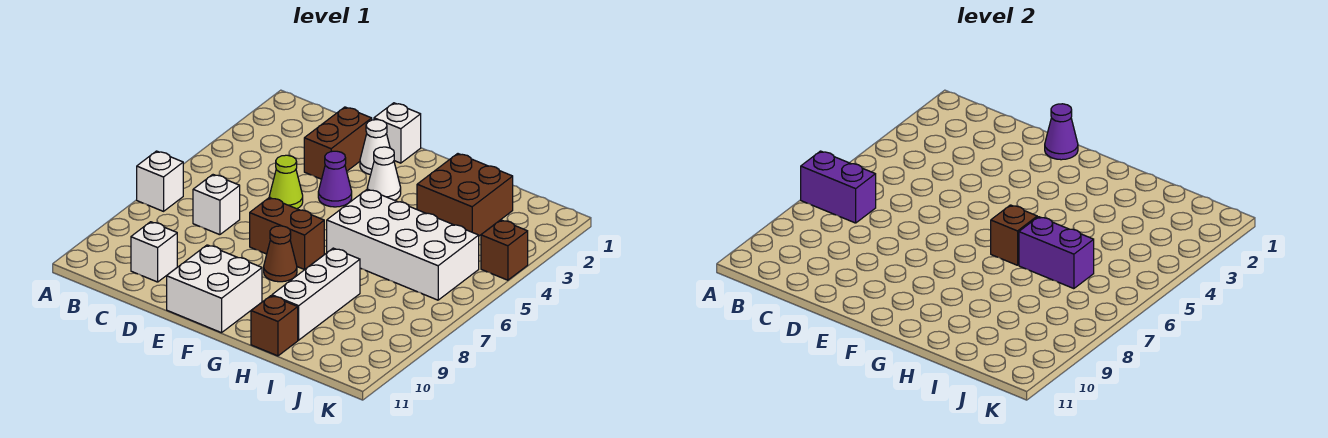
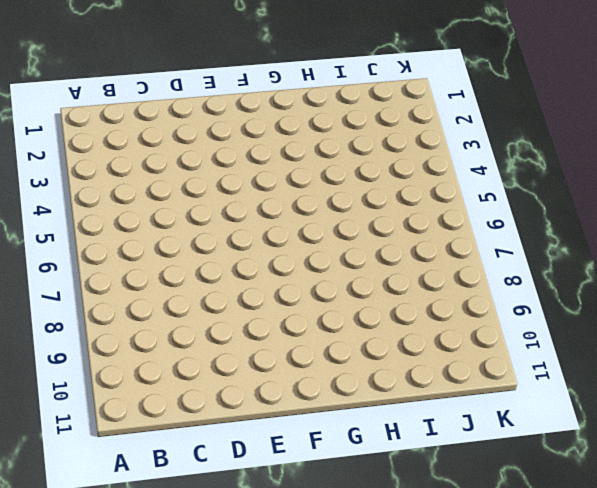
none -> white brick A7 level 1
none -> white brick C7 level 1
none -> white brick C10 level 1

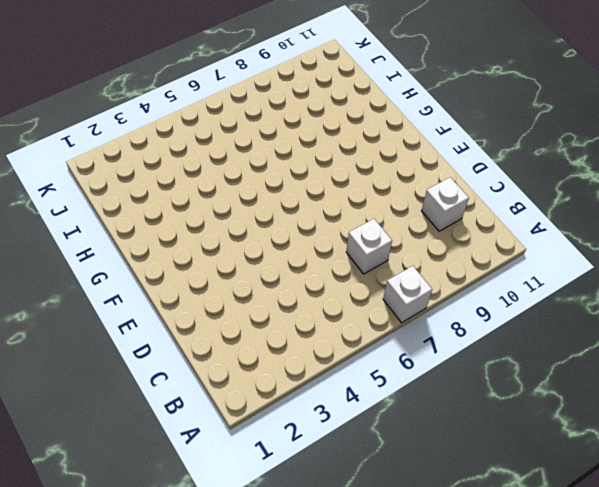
none -> brown brick D2:D3 level 1
none -> lime cone D5 level 1
none -> white brick E1 level 1

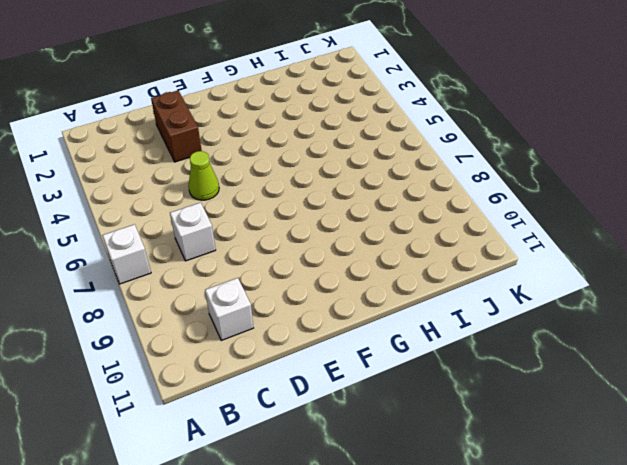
none -> white brick E1 level 1
none -> white cone E2 level 1
none -> purple cone E4 level 1

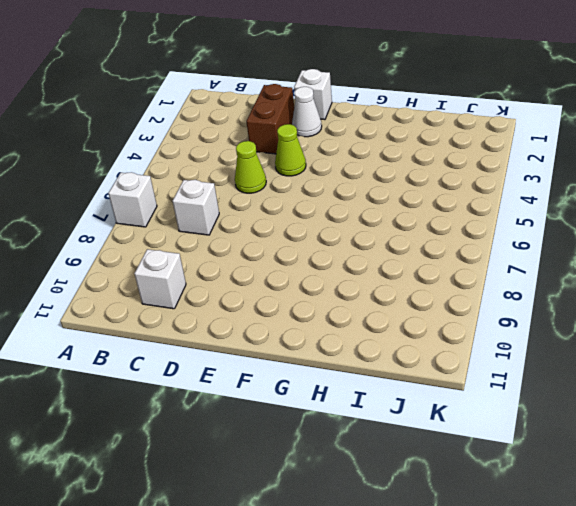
lime cone E4 level 1 -> purple cone E4 level 1
none -> brown brick E7:F7 level 1
none -> white brick E10:F11 level 1
none -> white cone F3 level 1

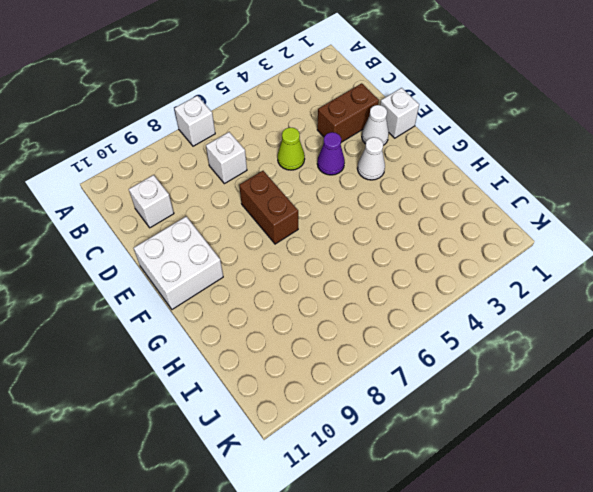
none -> brown cone F8 level 1
none -> white brick G5:J6 level 1
none -> brown brick H2:I3 level 1

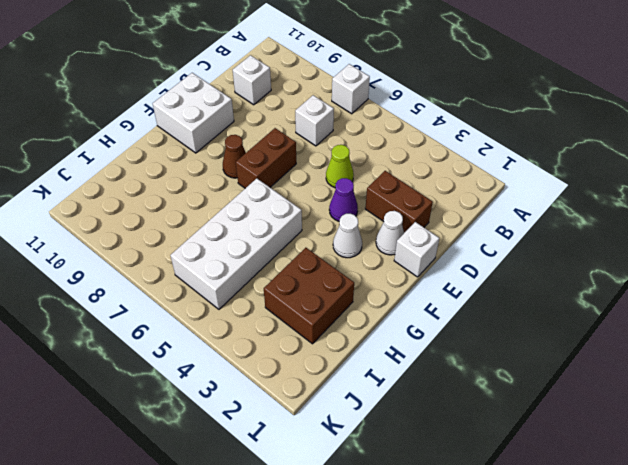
none -> white brick H8:H10 level 1
none -> brown brick H11 level 1
none -> brown brick K4 level 1

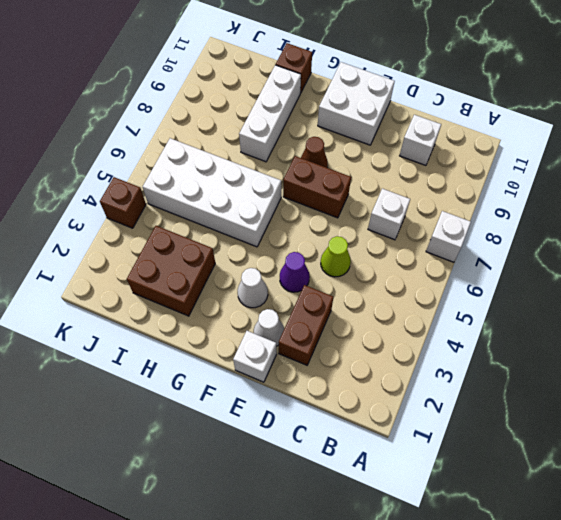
none -> purple brick A7:B7 level 2
none -> purple cone E1 level 2
none -> brown brick G6 level 2

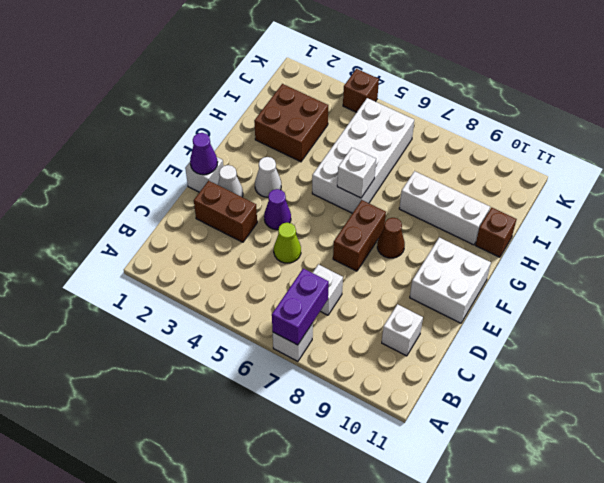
white brick G6 level 2 -> brown brick G6 level 2
none -> purple brick H6:I6 level 2

